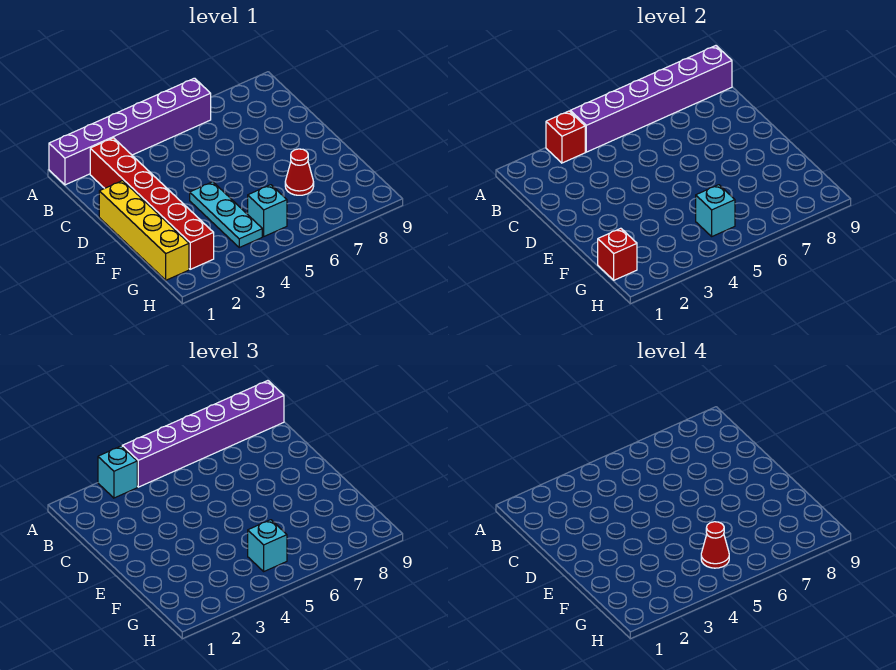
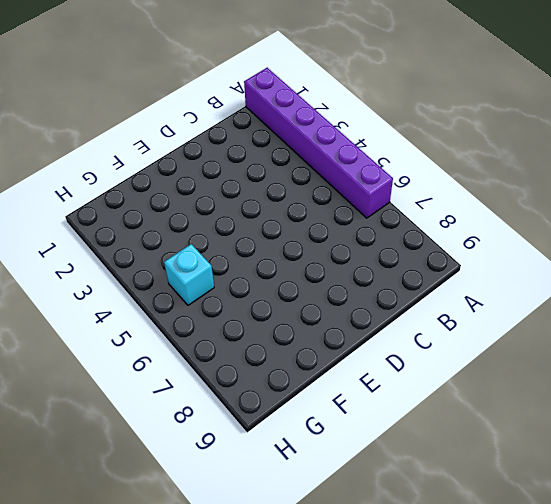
none -> red brick B2:G2 level 1
none -> yellow brick D1:G1 level 1
none -> cyan plate E4:G4 level 1

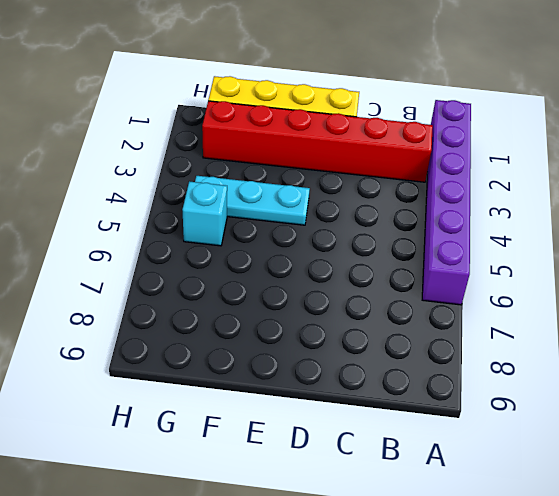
none -> red cone F7 level 1
none -> red brick A3 level 2
none -> purple brick A4:A9 level 2

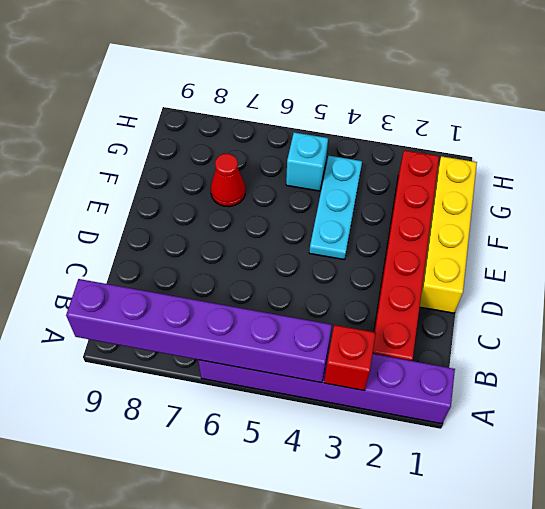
none -> red brick G1 level 2
none -> cyan brick G5 level 2
none -> cyan brick A3 level 3

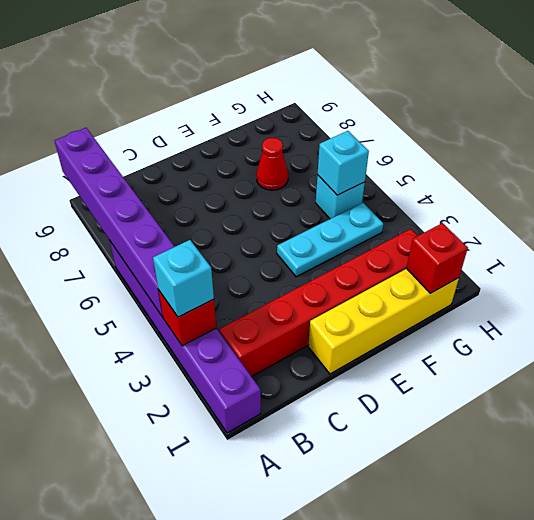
none -> purple brick A4:A9 level 3
none -> cyan brick G5 level 3
none -> red cone G5 level 4

